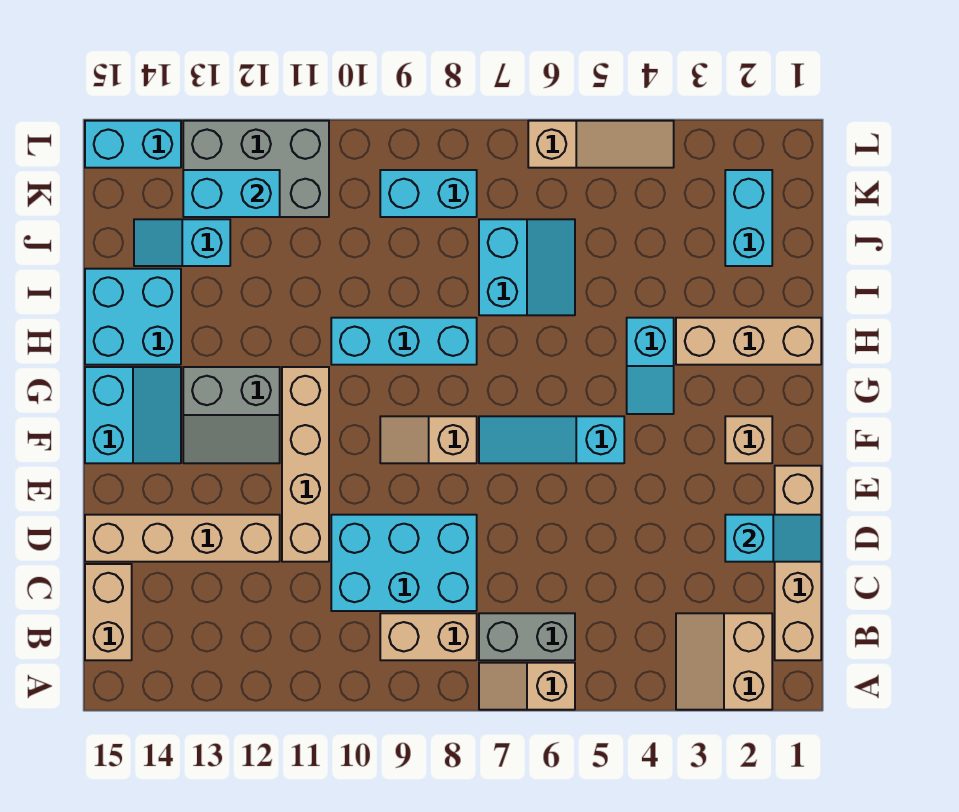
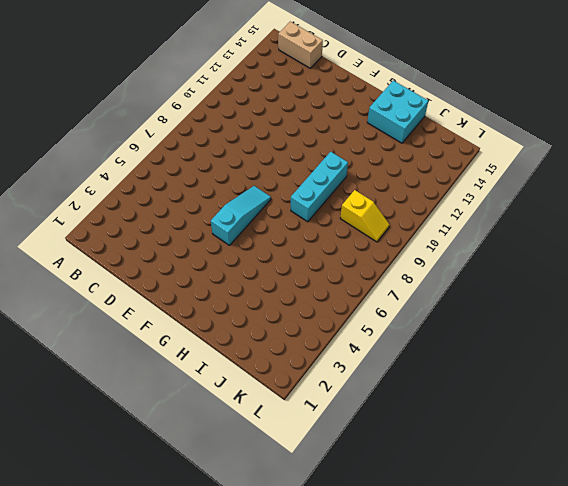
yellow slope J9:K9 level 1 top J -> cyan brick K8:K9 level 1
none -> tan slope A2:B3 level 1 top 2
none -> tan slope A6:A7 level 1 top 6
none -> tan brick B1:E1 level 1

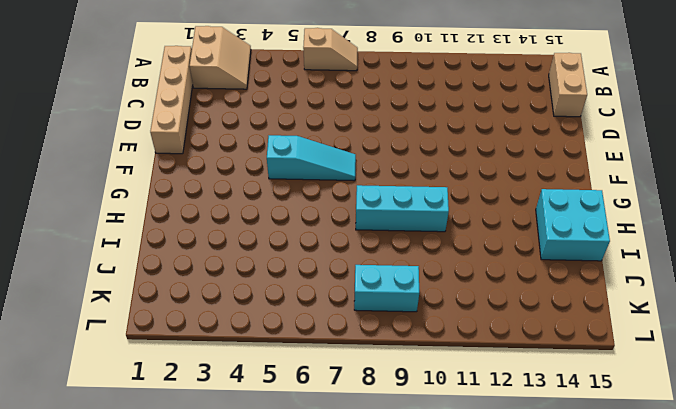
none -> grey brick B6:B7 level 1
none -> tan brick B8:B9 level 1
none -> cyan brick C8:D10 level 1

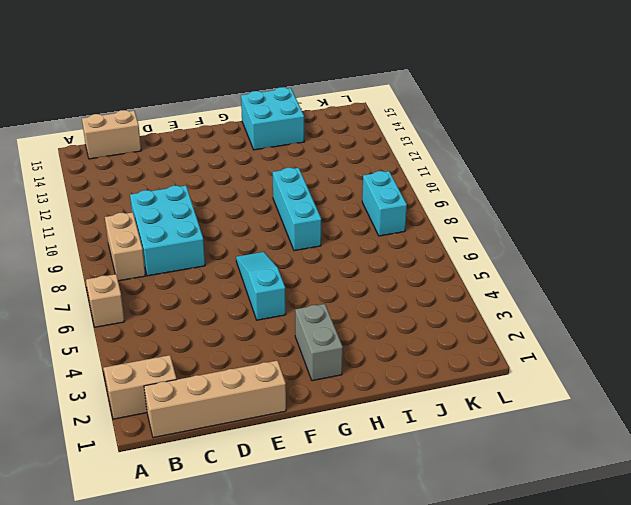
grey brick G2:G3 level 1 -> grey brick B6:B7 level 1
none -> tan brick D11:G11 level 1
none -> tan brick D12:D15 level 1
none -> tan brick F2 level 1

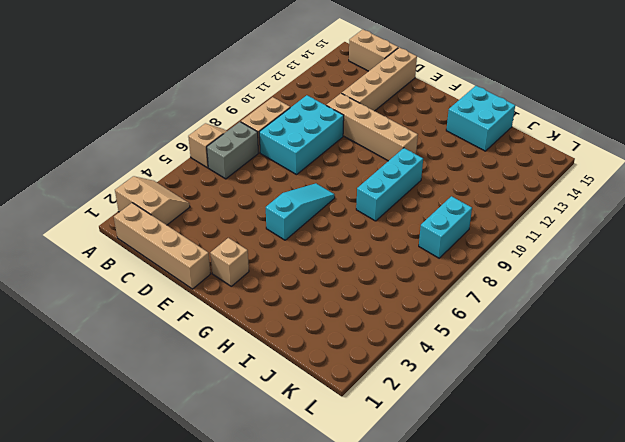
none -> tan slope F8:F9 level 1 top 8
none -> grey slope F12:G13 level 1 top G
none -> cyan slope F14:G15 level 1 top 15

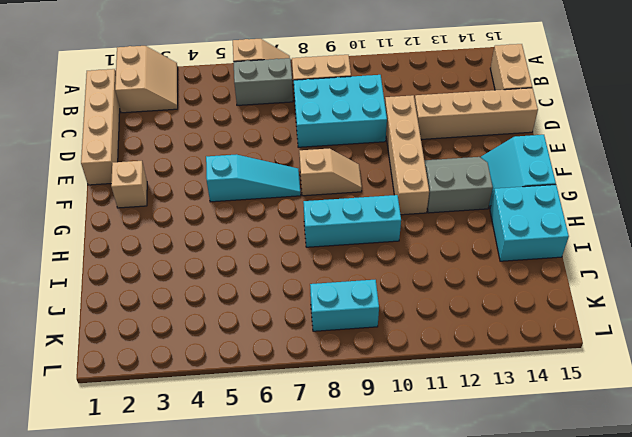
none -> cyan slope G4:H4 level 1 top H
none -> tan brick H1:H3 level 1
none -> cyan slope I6:J7 level 1 top 7

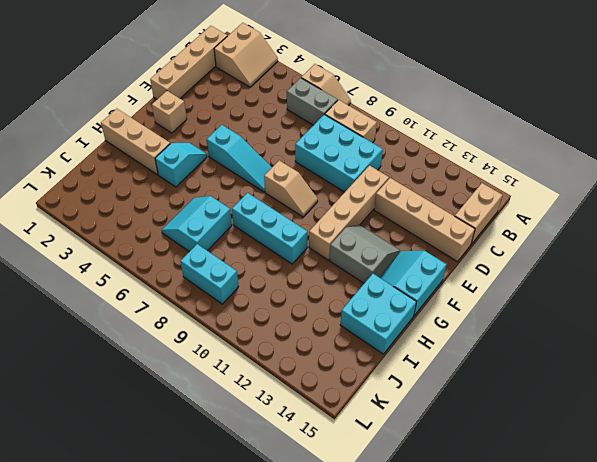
none -> cyan brick J2:K2 level 1
none -> cyan slope J13:J14 level 1 top 13
none -> grey brick K11:L13 level 1

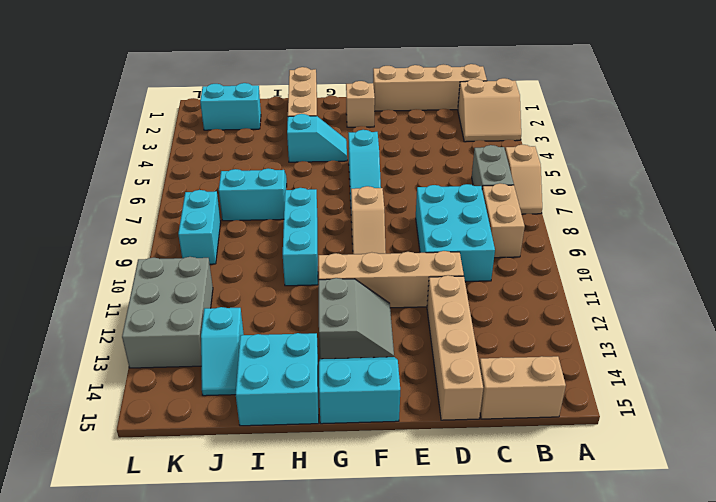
none -> tan slope L4:L6 level 1 top 6
none -> cyan brick L14:L15 level 1
none -> cyan slope D1:D2 level 2 top 2

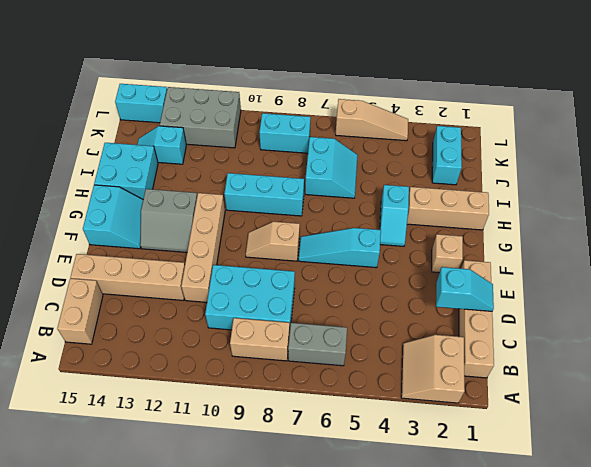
none -> tan slope A6:A7 level 1 top 6
none -> cyan brick K12:K13 level 2

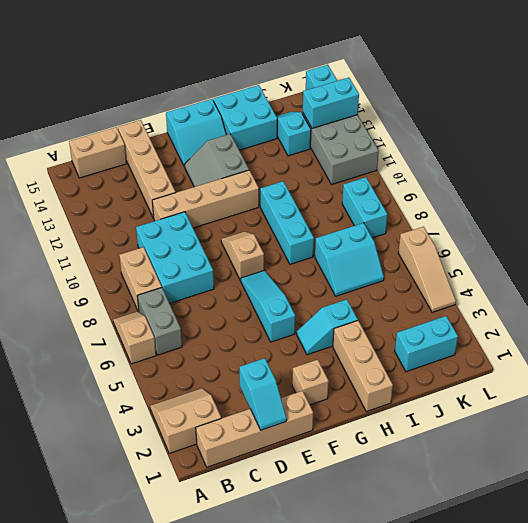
cyan brick K13:L13 level 2 -> cyan brick K12:K13 level 2

